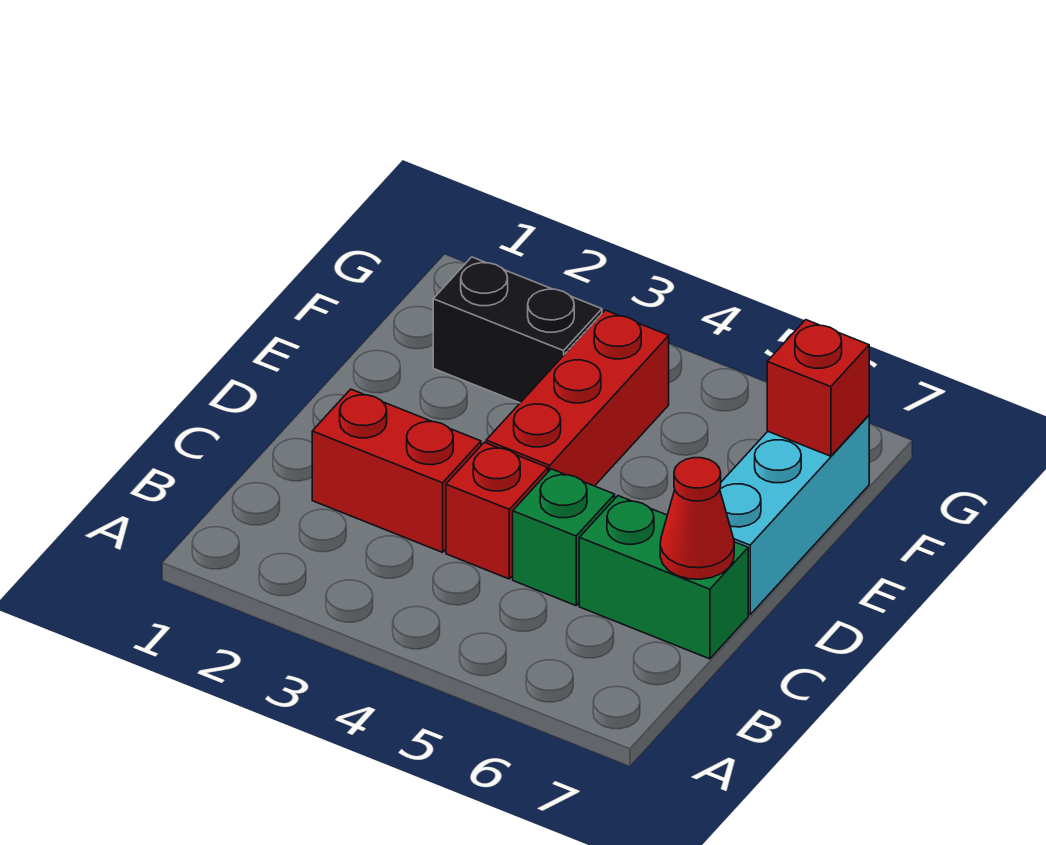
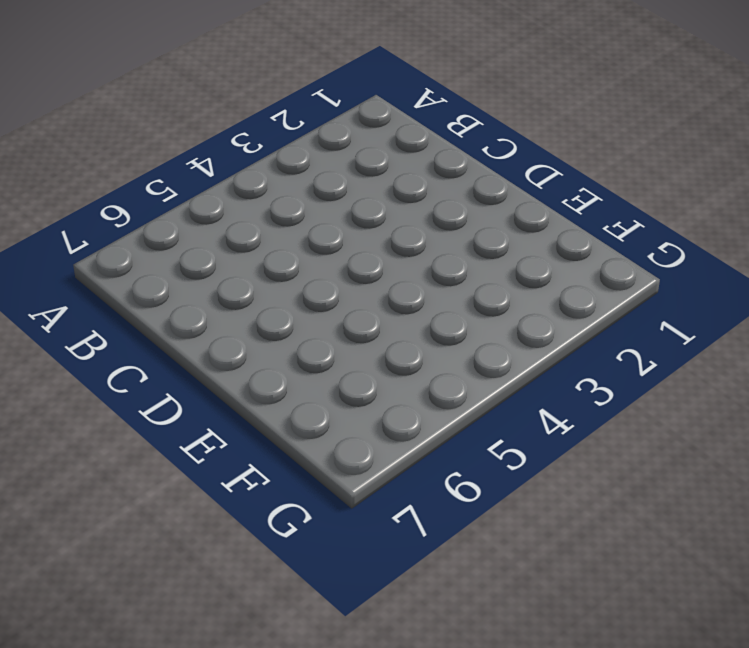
none -> red brick C2:C3 level 1
none -> red brick C4 level 1

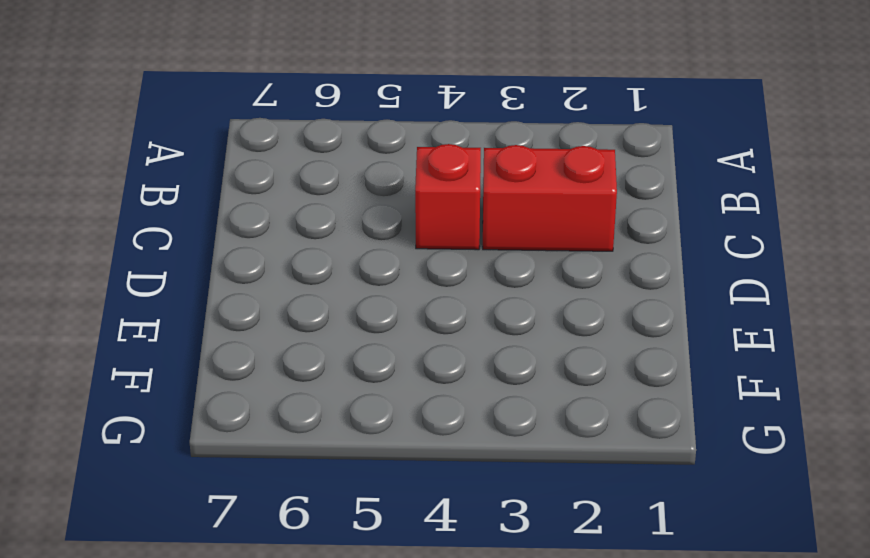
none -> green brick C5 level 1
none -> green brick C6:C7 level 1

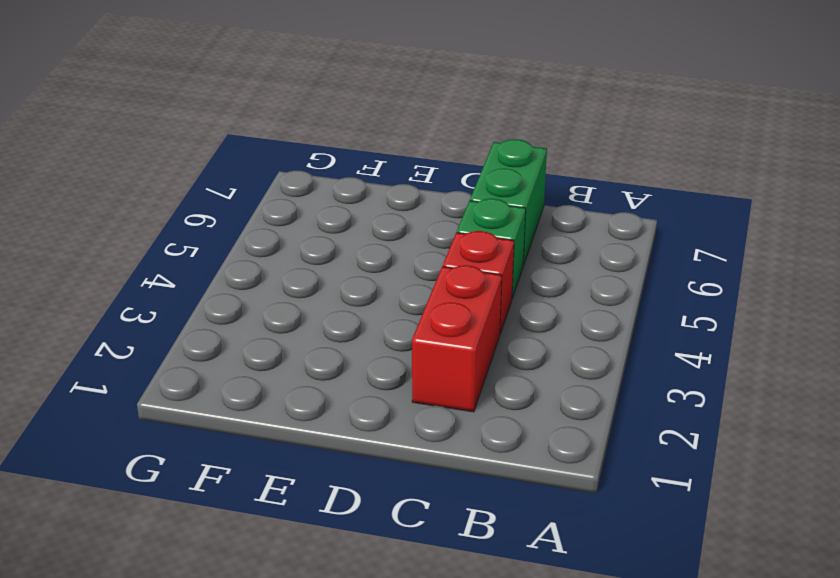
none -> red brick D4:F4 level 1
none -> cyan brick D7:F7 level 1

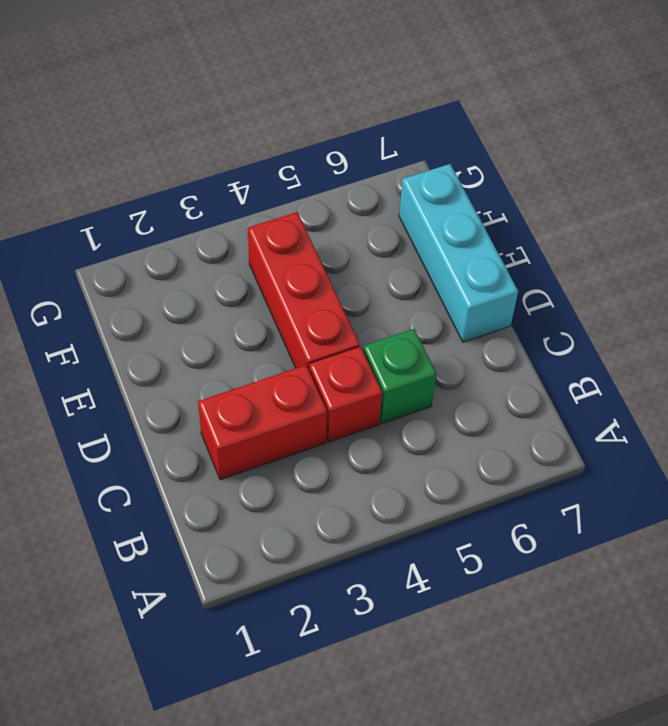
none -> green brick C6:C7 level 1
none -> black brick F2:F3 level 1

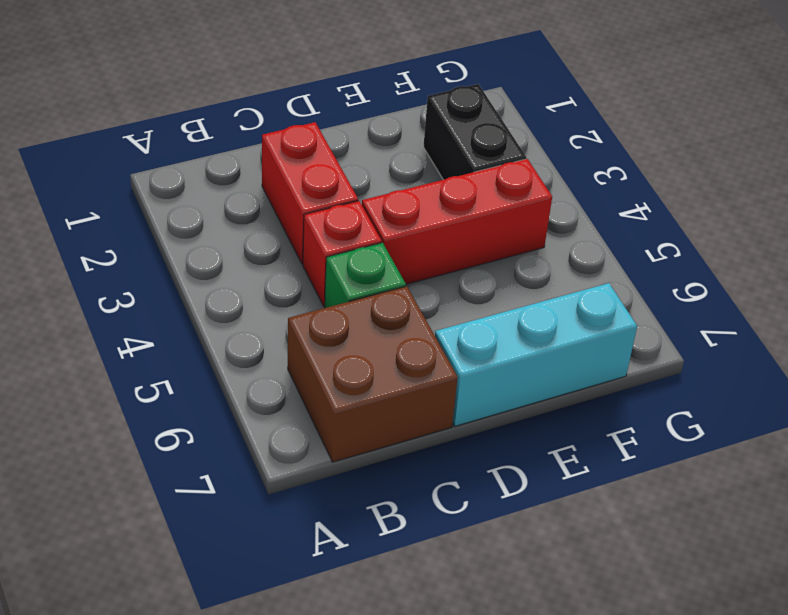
brown brick B6:C7 level 1 -> green brick C6:C7 level 1
none -> red cone C7 level 2
none -> red brick F7 level 2

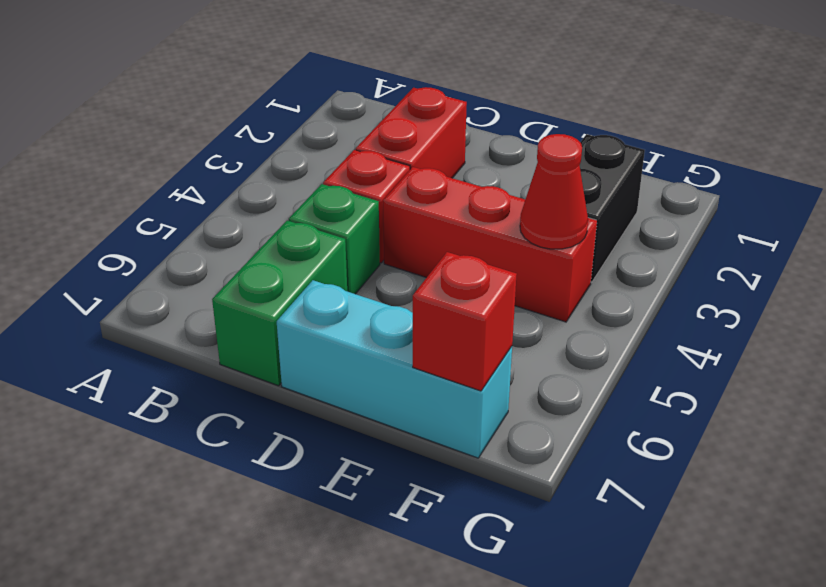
red cone F4 level 2 -> red cone C7 level 2

